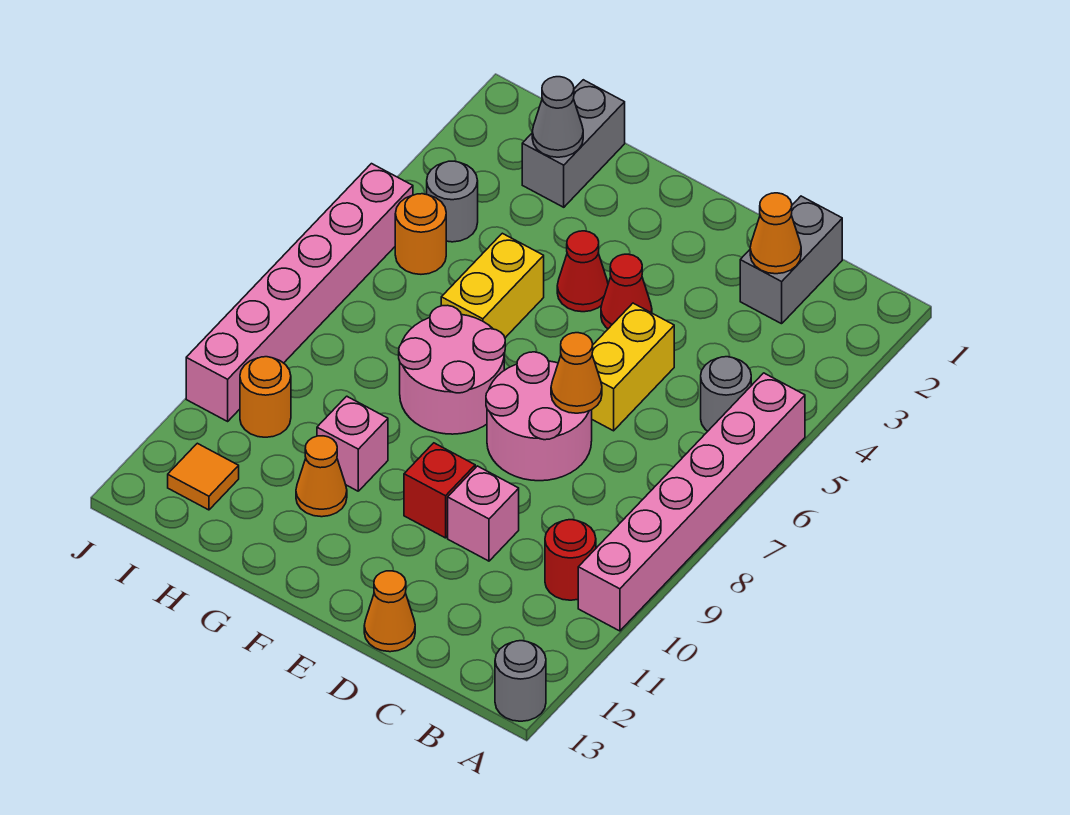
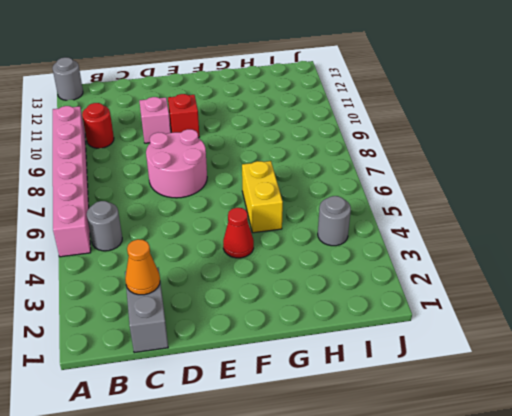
none -> yellow brick D5:D6 level 1
none -> orange cone D13 level 1
none -> red cone E4 level 1

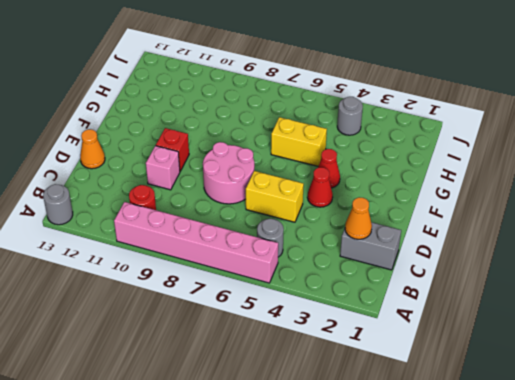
none -> pink round brick F7:G8 level 1
none -> pink brick G10 level 1
none -> orange cone G11 level 1

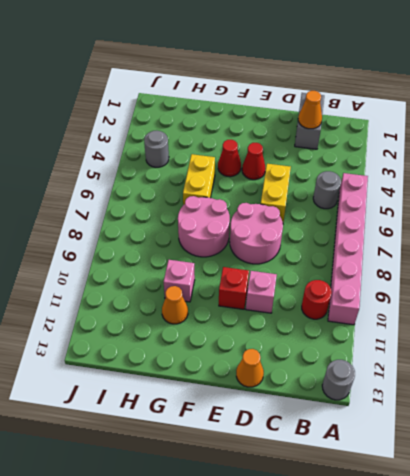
none -> grey brick H1:H2 level 1
none -> orange round brick I5 level 1
none -> orange round brick I10 level 1

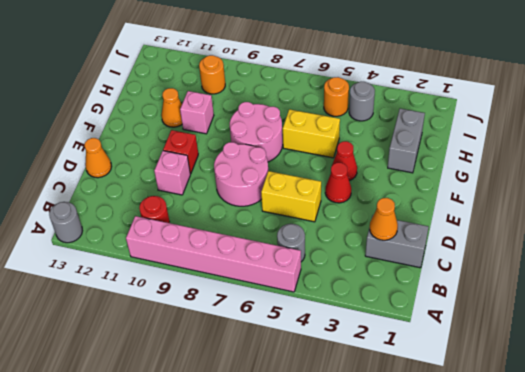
grey brick G2:H2 level 1 -> grey brick H1:H2 level 1
none -> orange tile I12 level 1
none -> pink brick J5:J10 level 1
none -> orange cone D7 level 2

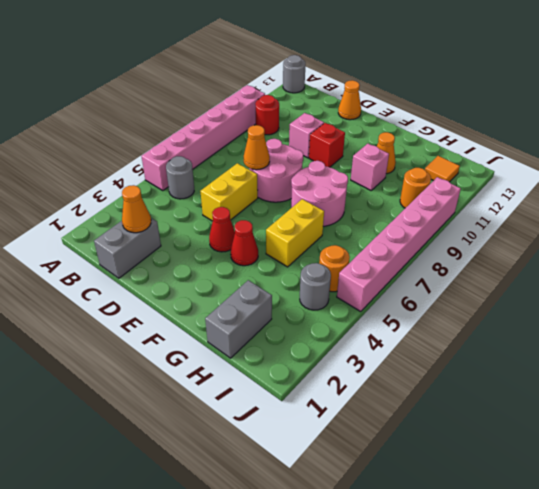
none -> grey cone H2 level 2

